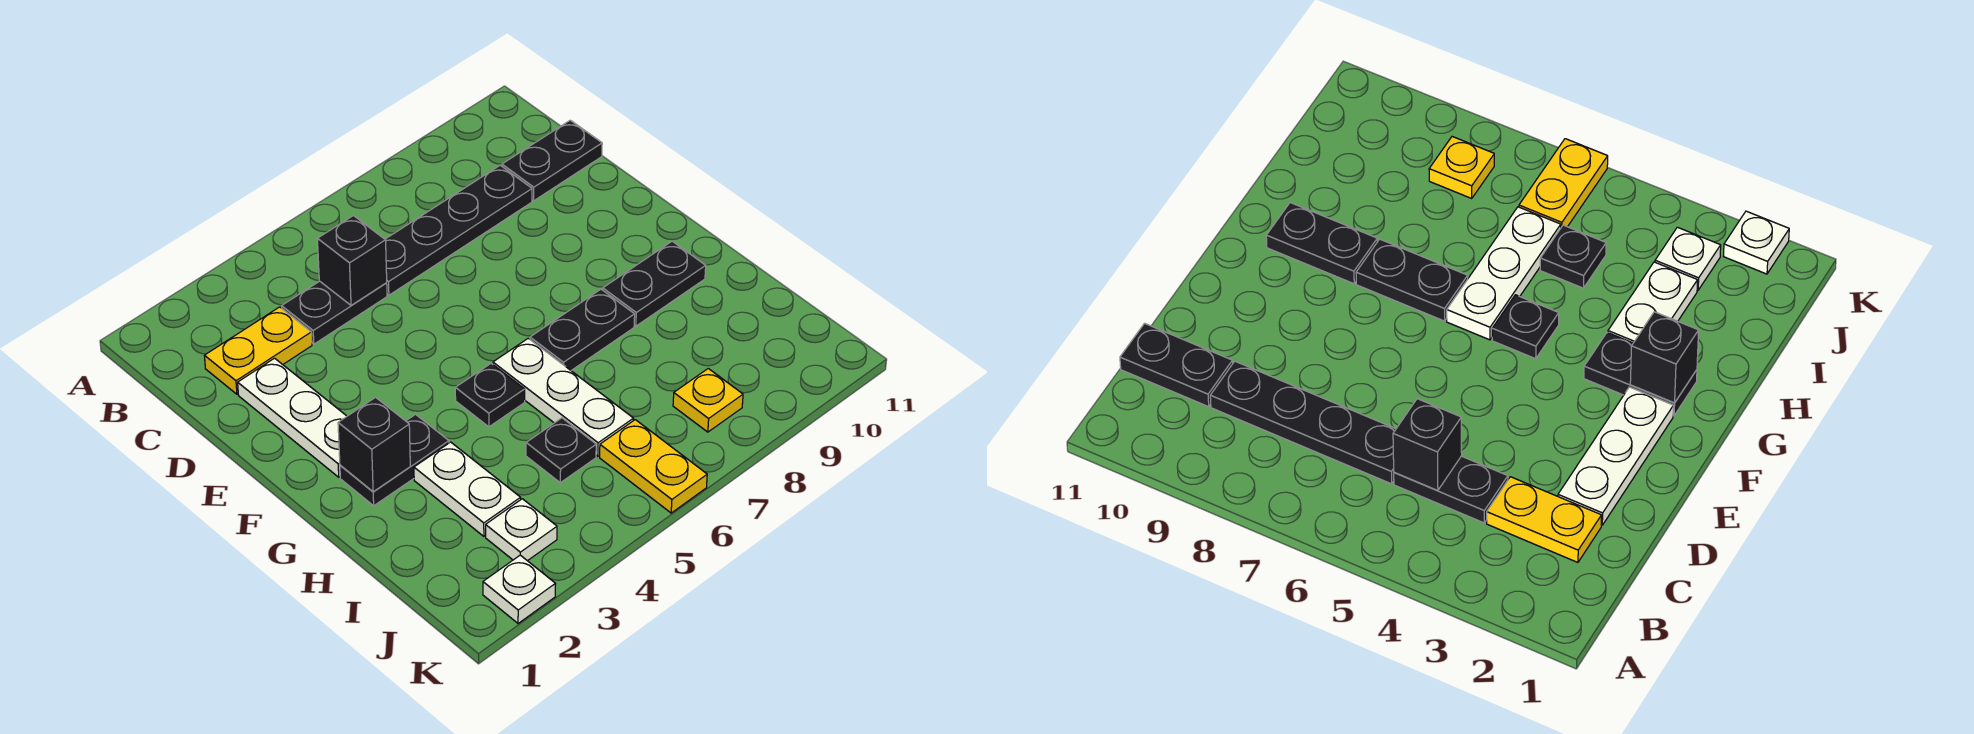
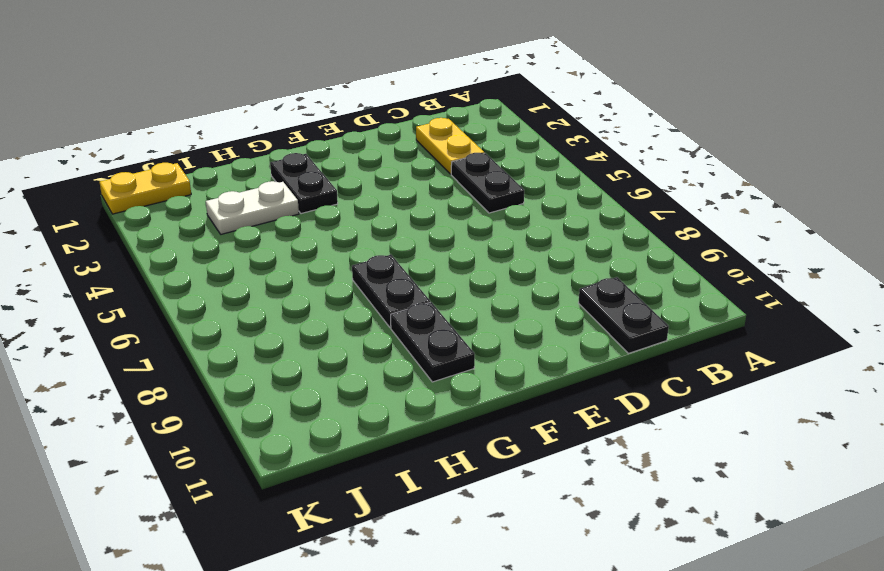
yellow plate J1:K1 level 1 -> yellow plate J6:K6 level 1
none -> black plate C6:C9 level 1
none -> white plate D2:F2 level 1
none -> black plate G5 level 1

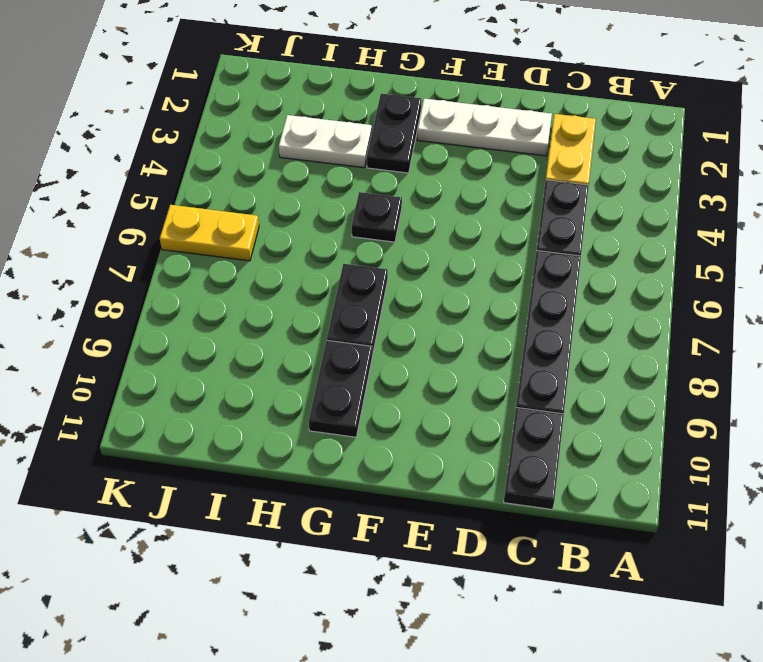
none -> white plate G6:I6 level 1
none -> black plate I5 level 1
none -> white plate J3 level 1

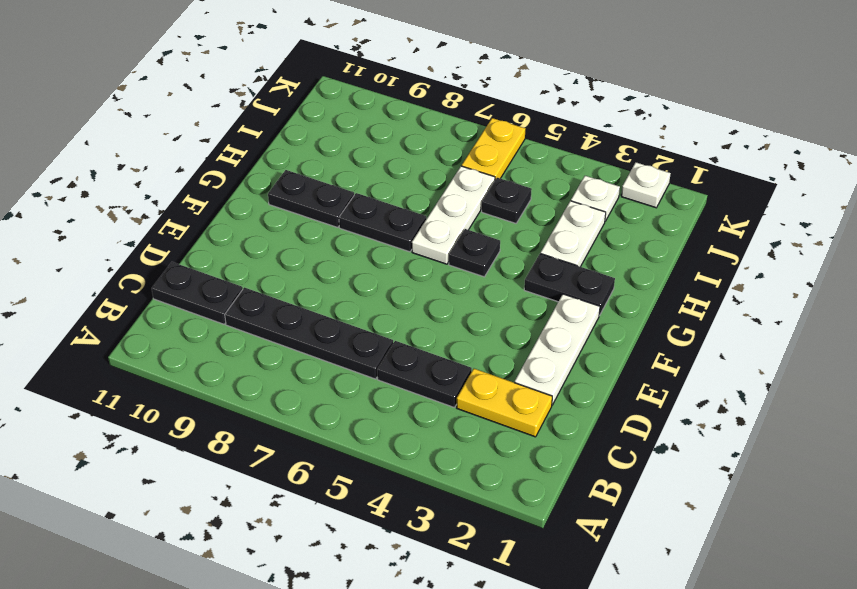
none -> yellow plate J8 level 1
none -> black brick C5 level 2
none -> black brick G2 level 2

